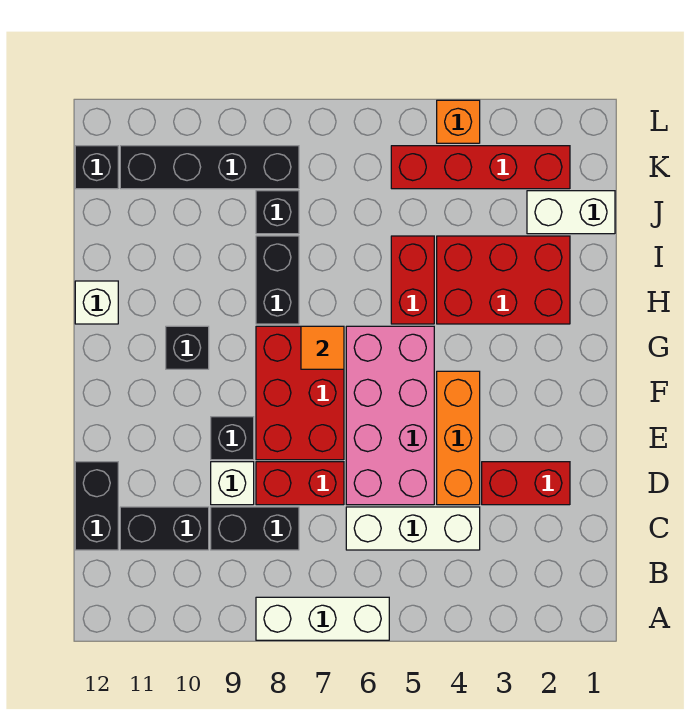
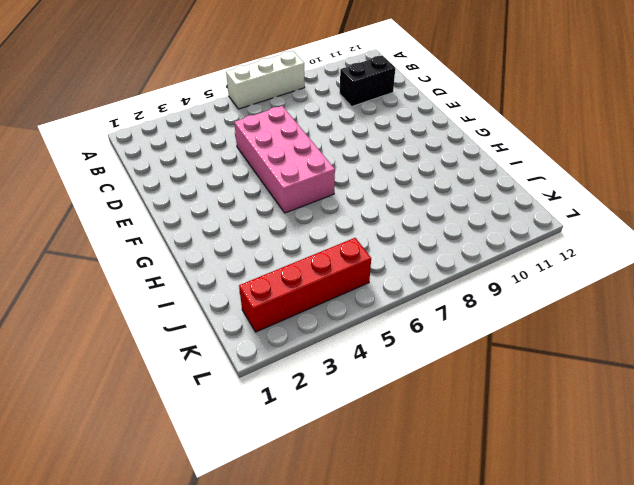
none -> white brick C4:C6 level 1
none -> black brick C8:C9 level 1
none -> black brick C12:D12 level 1

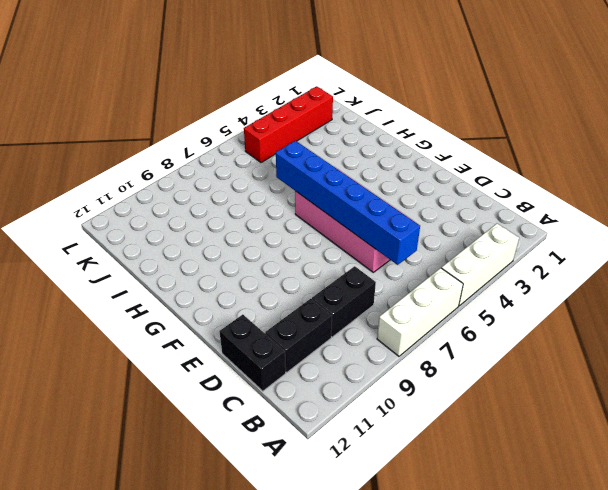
white brick A3:A5 level 1 -> white brick C4:C6 level 1
blue brick C6:H6 level 2 -> none
none -> red brick D2:D3 level 1
none -> orange brick D4:F4 level 1
none -> red brick D7:D8 level 1

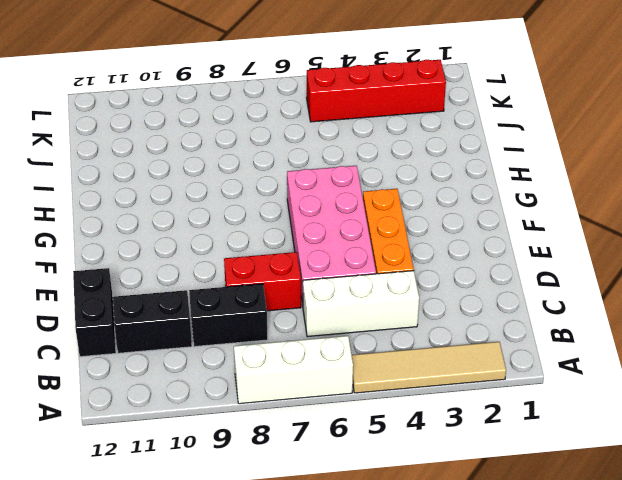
tan tile A2:A5 level 1 -> none
none -> red brick D2:D3 level 1
none -> white brick D9 level 1
none -> red brick E7:G8 level 1

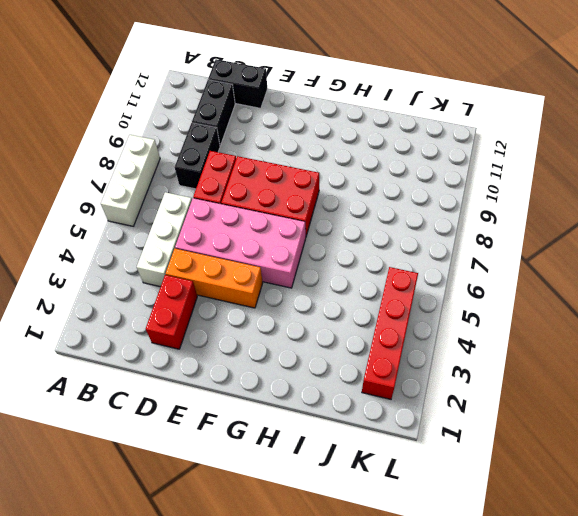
none -> white brick D9 level 1
none -> black brick E9 level 1
none -> black brick G10 level 1

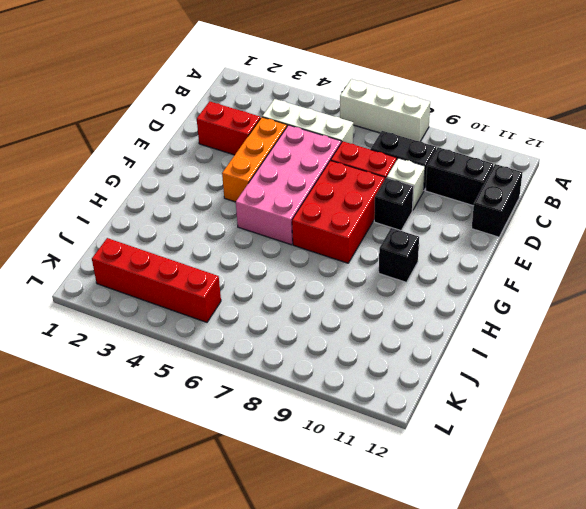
none -> red brick H2:I4 level 1
none -> red brick H5:I5 level 1
none -> black brick H8:I8 level 1

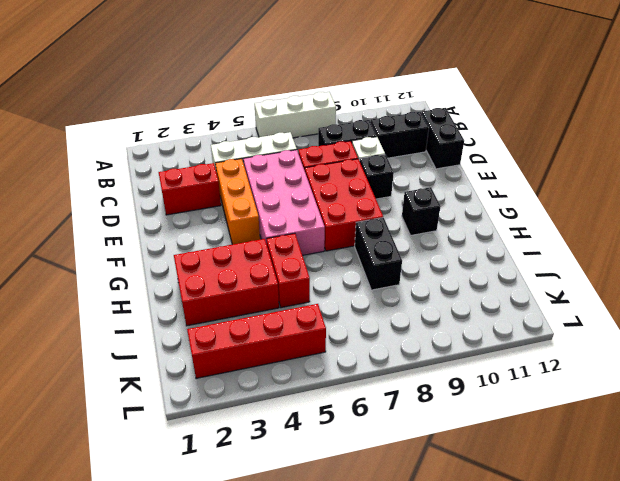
none -> white brick H12 level 1
none -> white brick J1:J2 level 1
none -> black brick J8 level 1

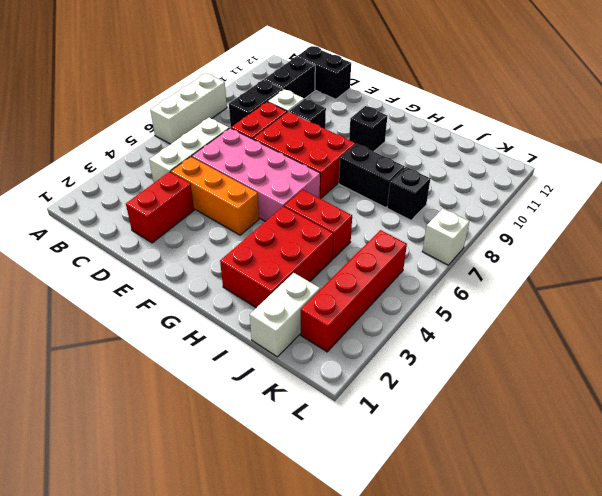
white brick L7 level 1 -> white brick H12 level 1
none -> black brick K8:K11 level 1
none -> black brick K12 level 1
none -> orange brick L4 level 1

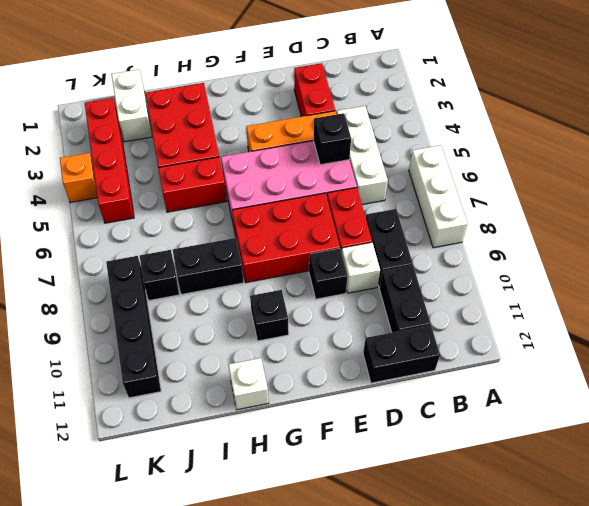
black brick D5 level 2 -> black brick K12 level 1
none -> orange tile G7 level 2

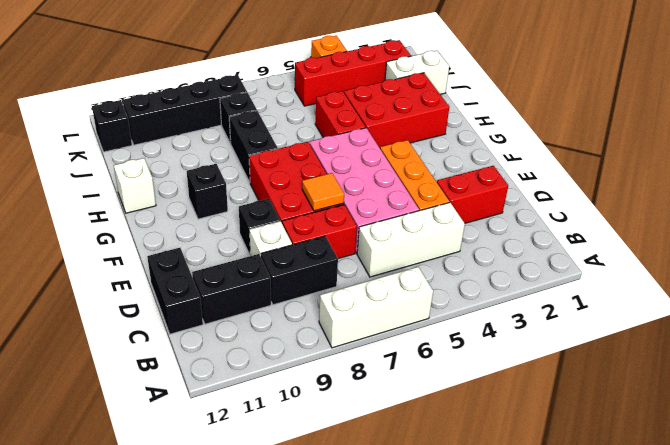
orange tile E7 level 2 -> orange tile G7 level 2

